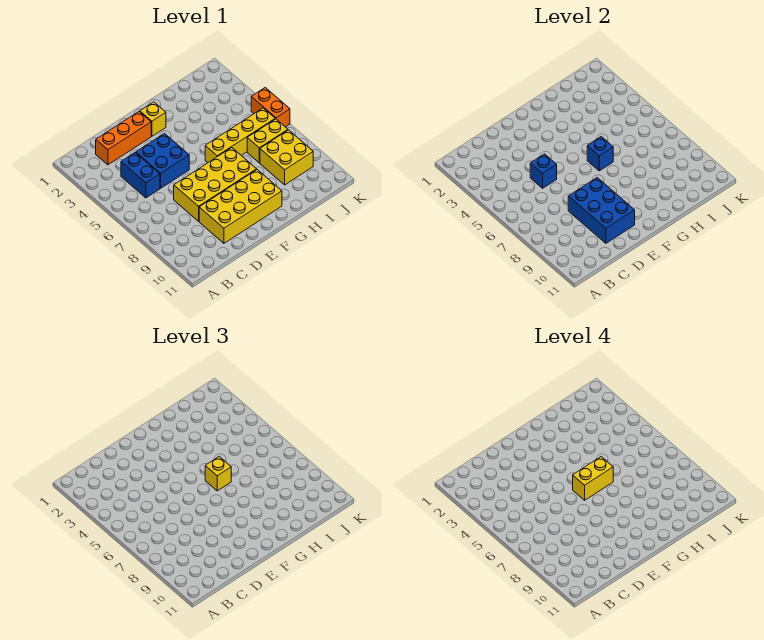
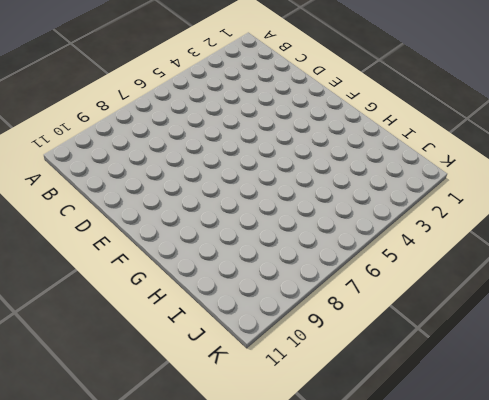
none -> orange brick C2:E2 level 1
none -> blue brick C4:C5 level 1
none -> blue brick D4:E5 level 1

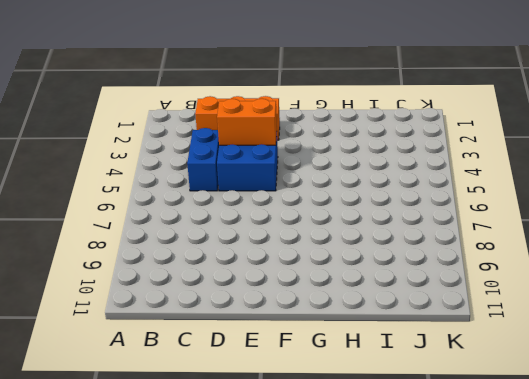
orange brick D4:E4 level 2 -> orange brick K5:K6 level 1
none -> yellow brick D7:G8 level 1
none -> yellow brick D9:G10 level 1
none -> yellow brick F2 level 1

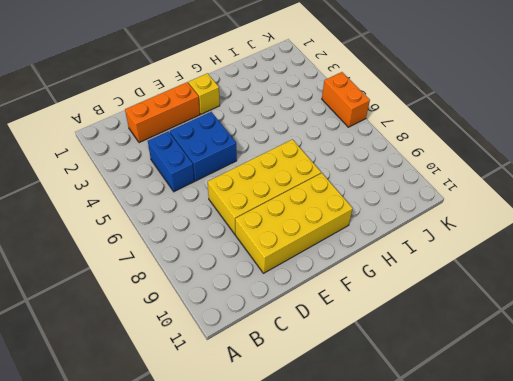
none -> yellow brick G6:J6 level 1
none -> yellow brick I7:J7 level 1
none -> yellow brick I8:J9 level 1

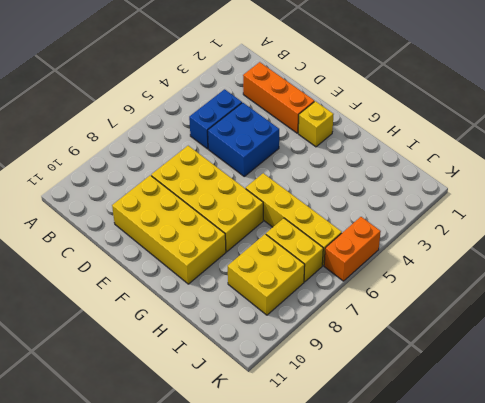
none -> blue brick D5 level 2
none -> blue brick D8:E10 level 2
none -> blue brick G6 level 2

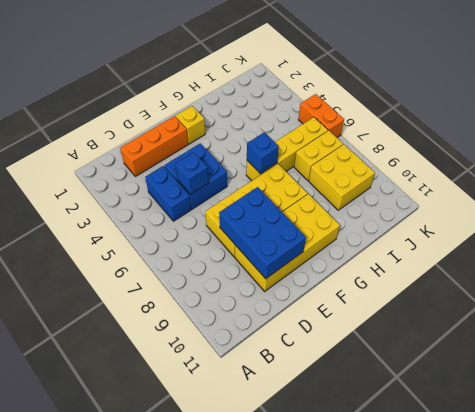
none -> yellow brick G6 level 3
none -> yellow brick F6:G6 level 4

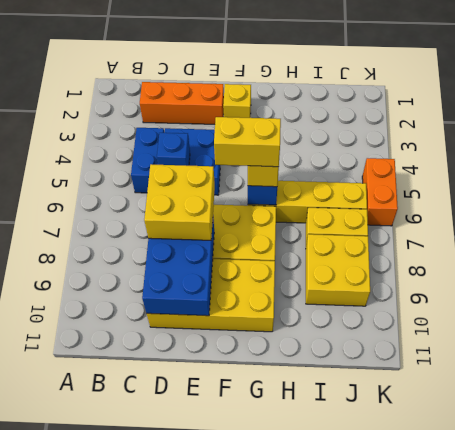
yellow brick D7:E8 level 3 -> none

